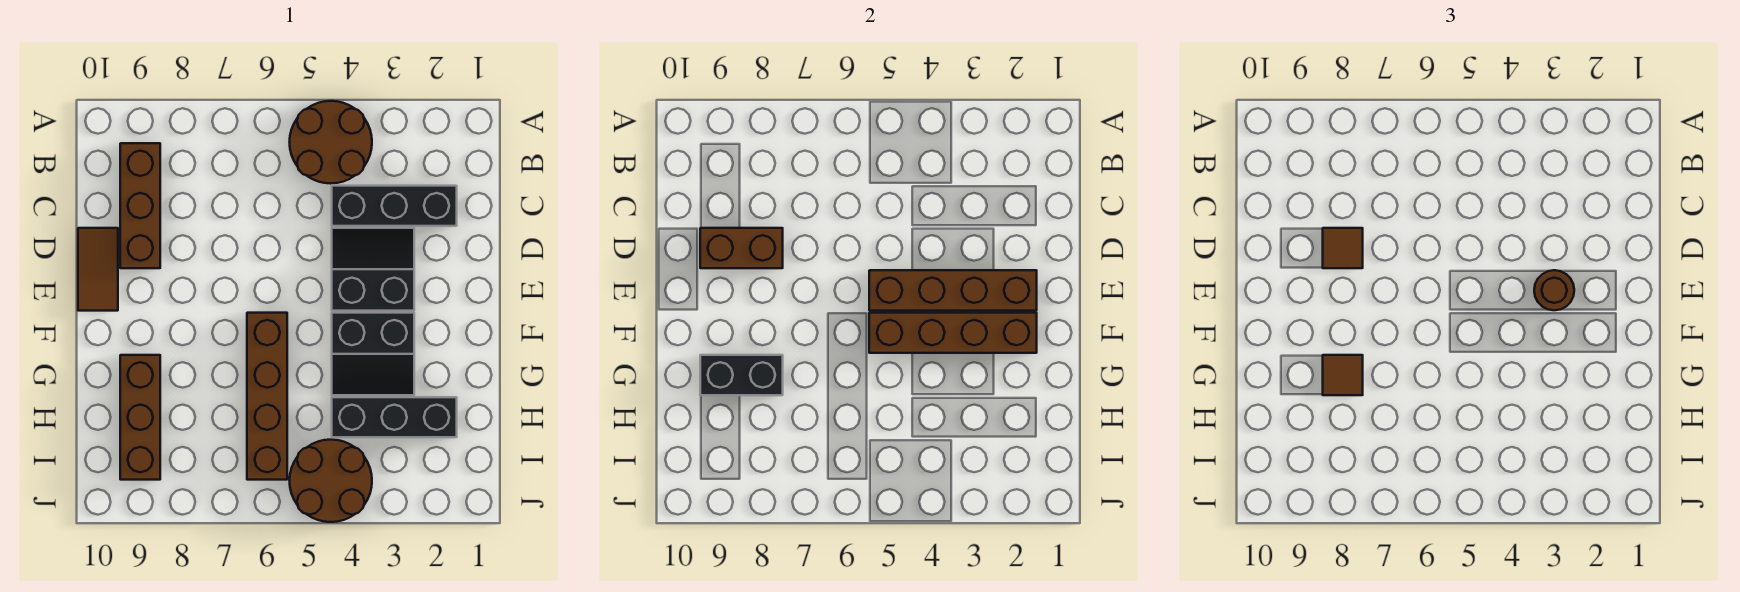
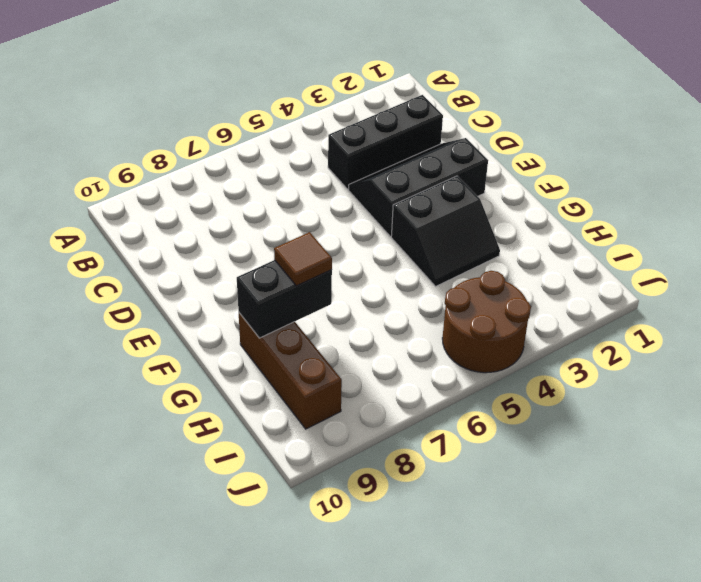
black slope D2:E4 level 1 top E -> black slope D3:E4 level 1 top E
none -> brown round brick A4:B5 level 1
none -> brown brick B9:D9 level 1
none -> brown tile D10:E10 level 1

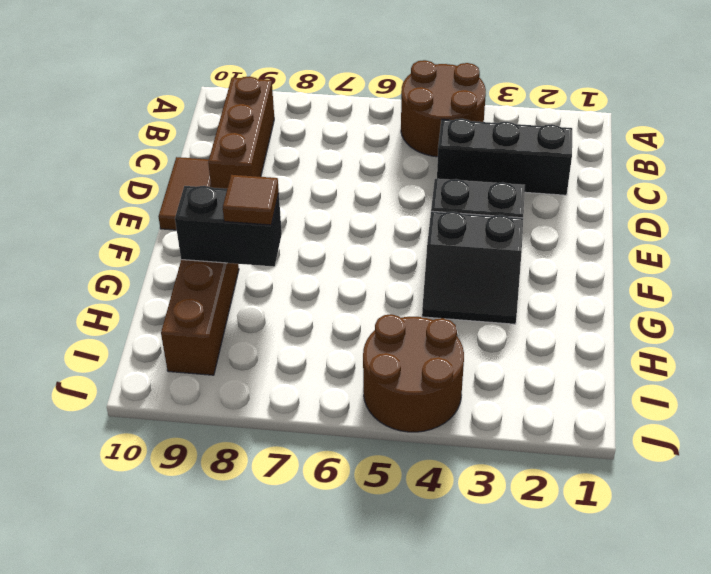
none -> brown brick F6:I6 level 1
none -> black brick H2:H4 level 1
none -> brown brick D8:D9 level 2

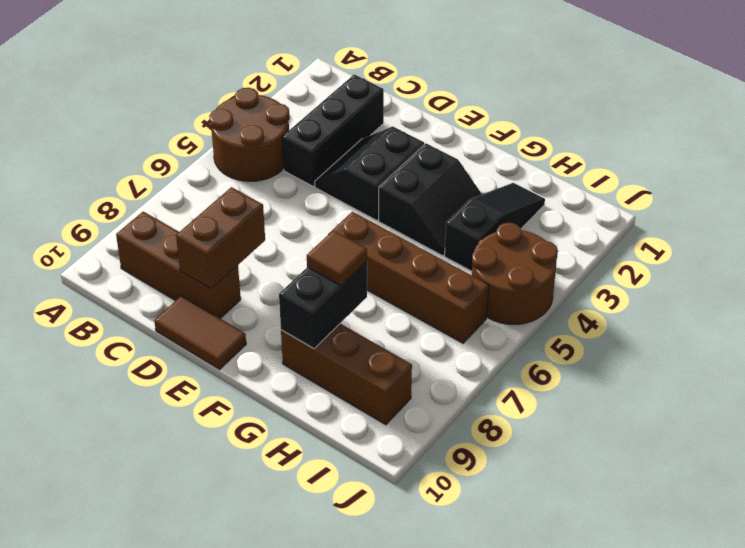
black slope H2:H4 level 1 top 4 -> black brick H2:H4 level 1
none -> brown brick E2:E5 level 2
none -> brown brick F2:F5 level 2
none -> brown tile D8 level 3

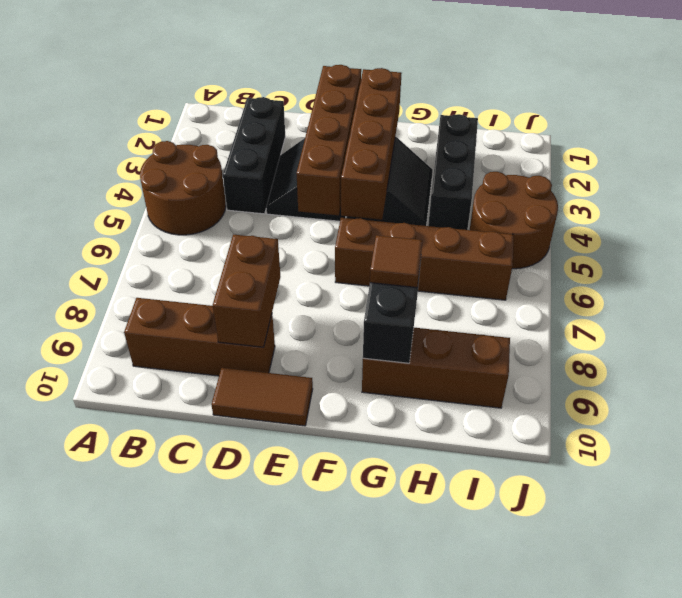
none -> brown tile D8 level 3
none -> brown round brick E3 level 3

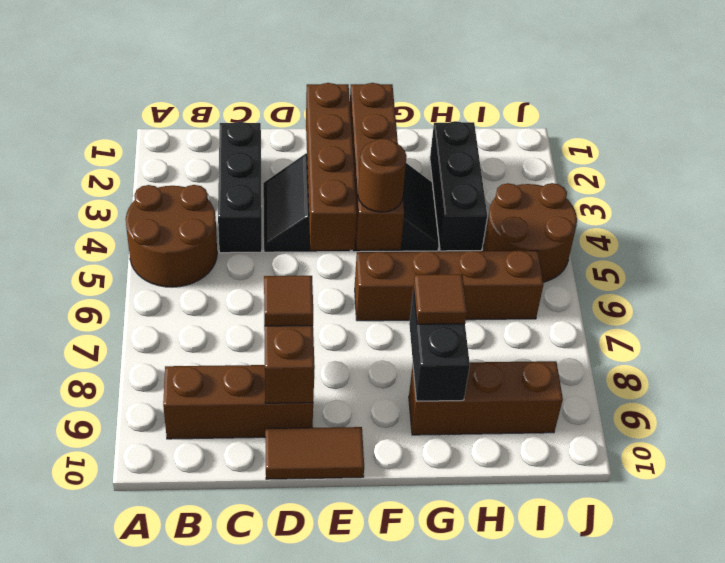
brown round brick F5 level 3 -> brown round brick E3 level 3

